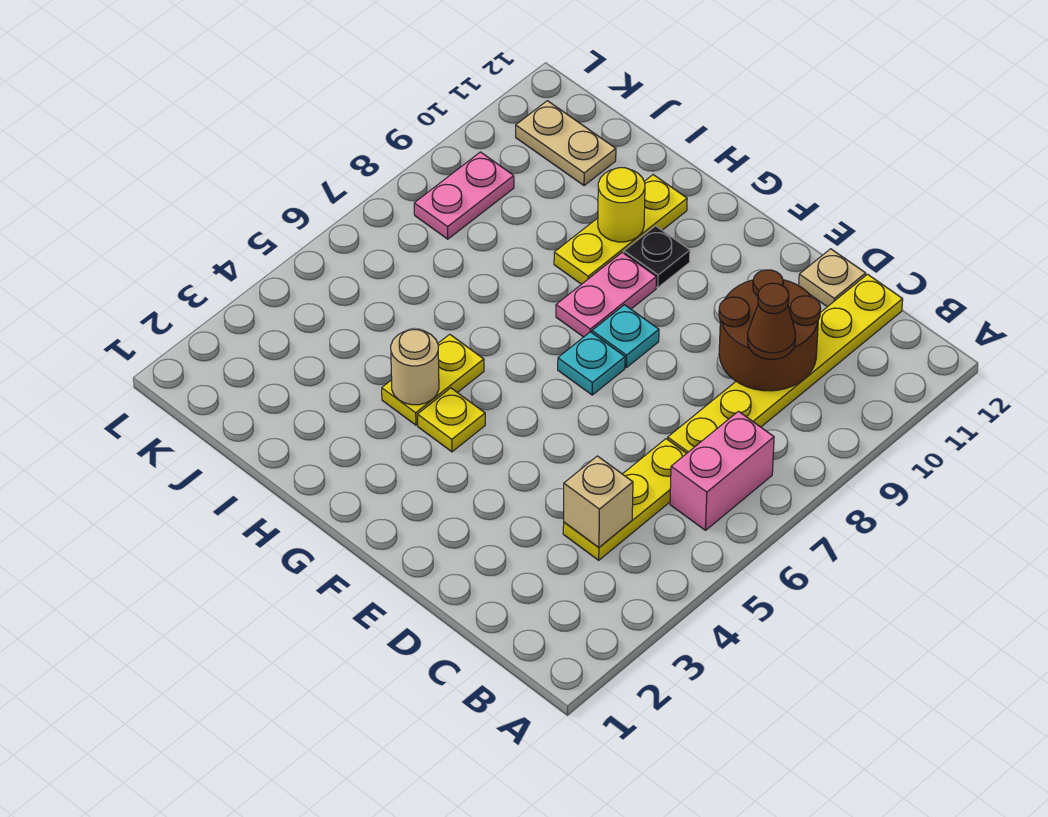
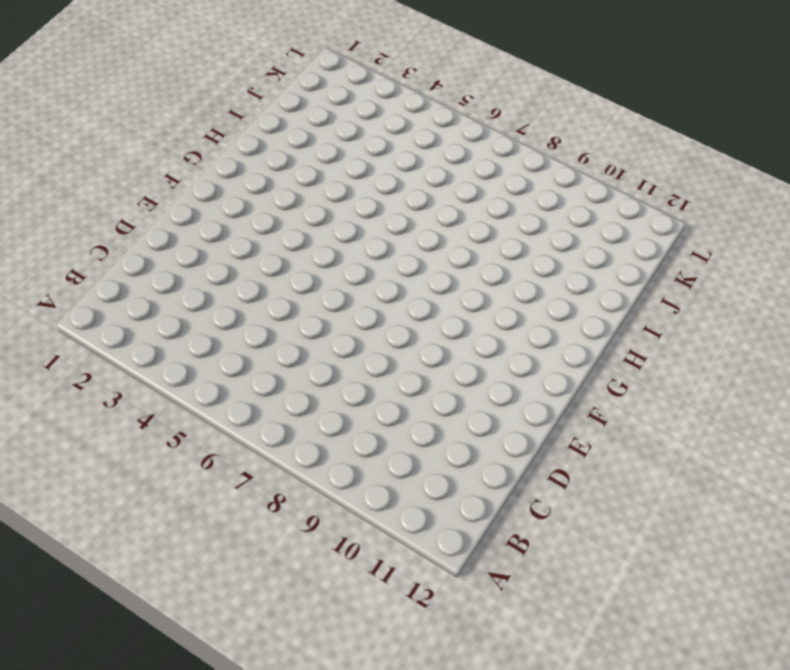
none -> pink brick B6:B7 level 1
none -> yellow plate C4:C6 level 1
none -> yellow plate C7:C12 level 1

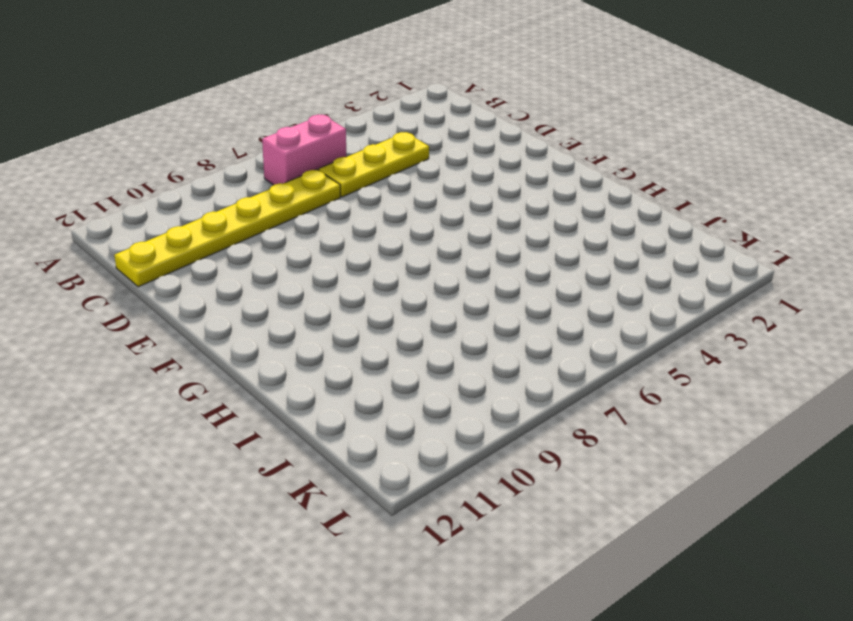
none -> tan plate D12 level 1
none -> cyan plate F7 level 1
none -> cyan plate F8 level 1

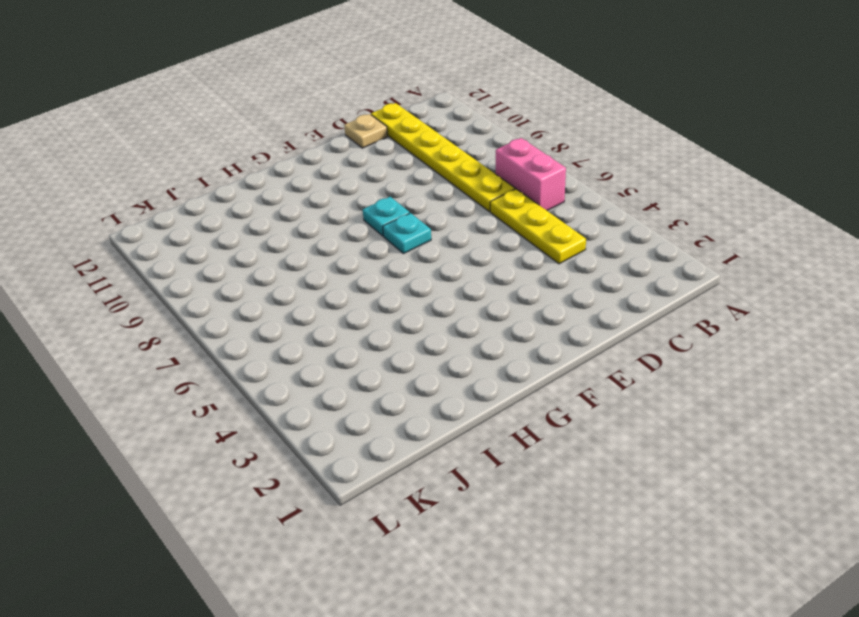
none -> yellow plate G4 level 1
none -> pink plate G8:G9 level 1
none -> black plate G10 level 1

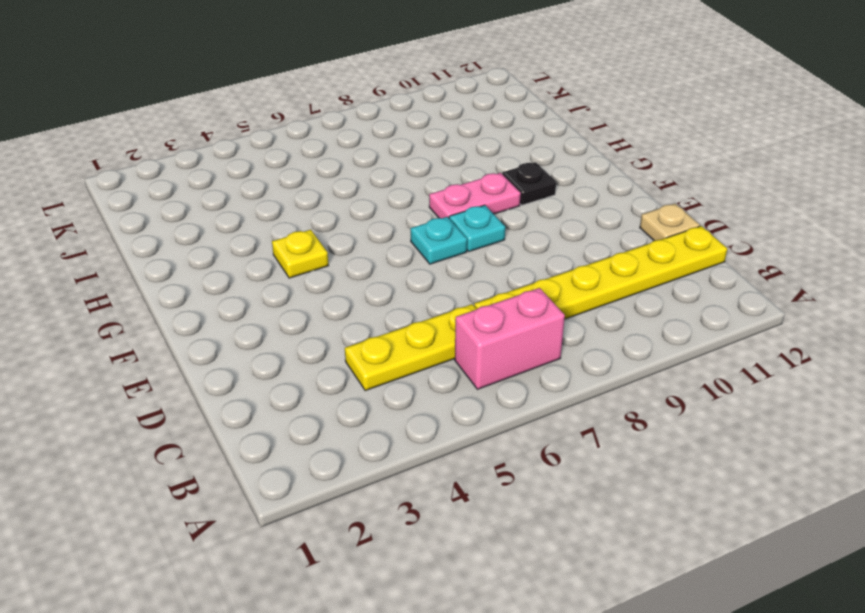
none -> yellow plate H4:H5 level 1
none -> yellow plate H9:H11 level 1
none -> tan plate J11:K11 level 1

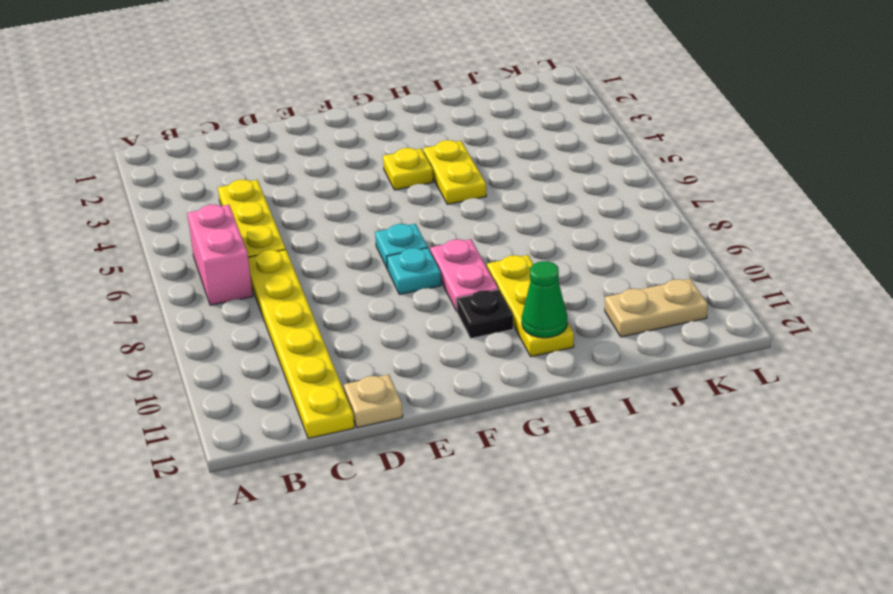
green cone H11 level 2 -> none
none -> pink plate K8:K9 level 1
none -> tan brick C4 level 2
none -> brown round brick C9:D10 level 2

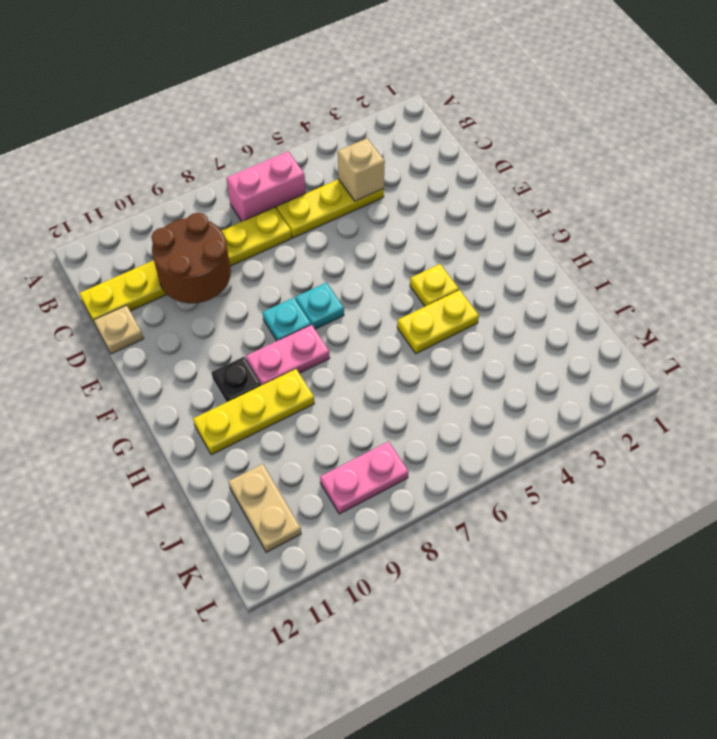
none -> tan round brick H4 level 2
none -> yellow round brick H10 level 2
none -> brown cone C9 level 3

